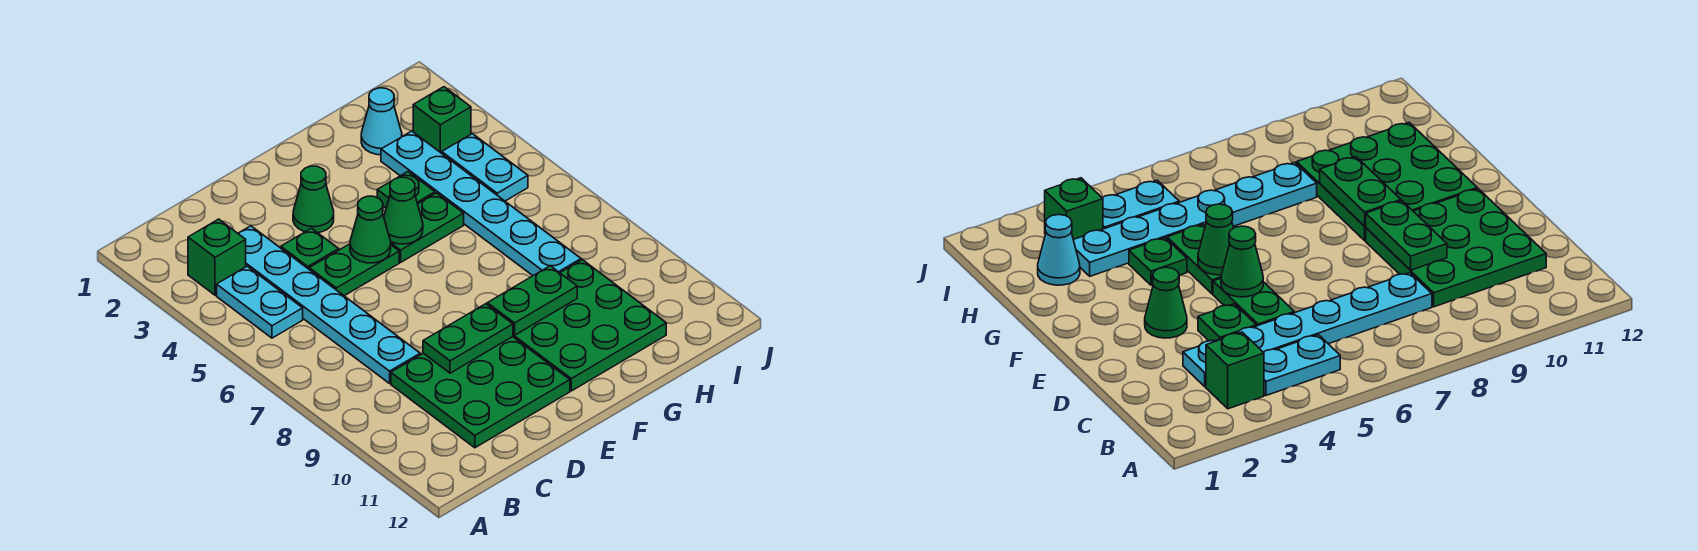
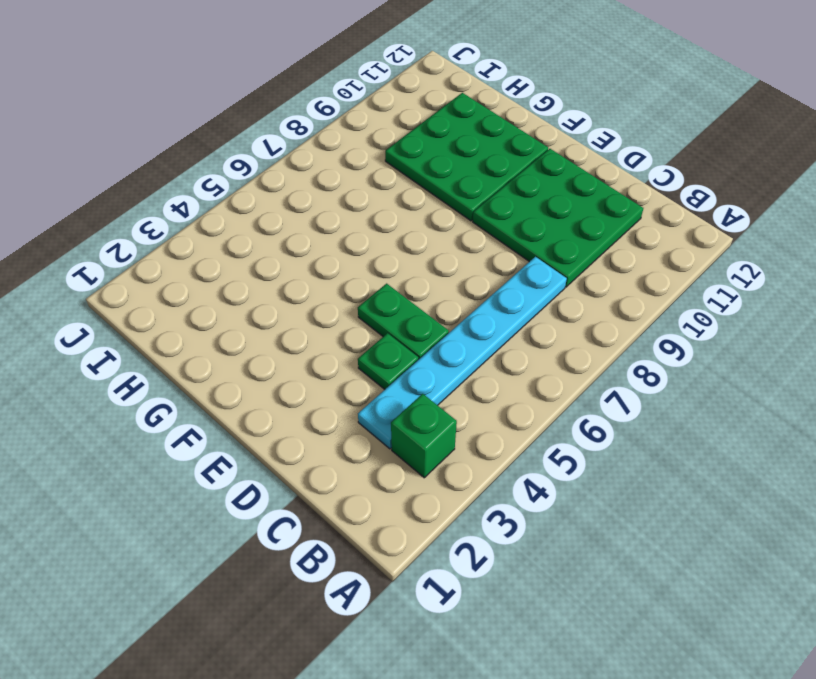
none -> cyan plate B4:B5 level 1
none -> green cone E3 level 1
none -> green plate F5:G5 level 1

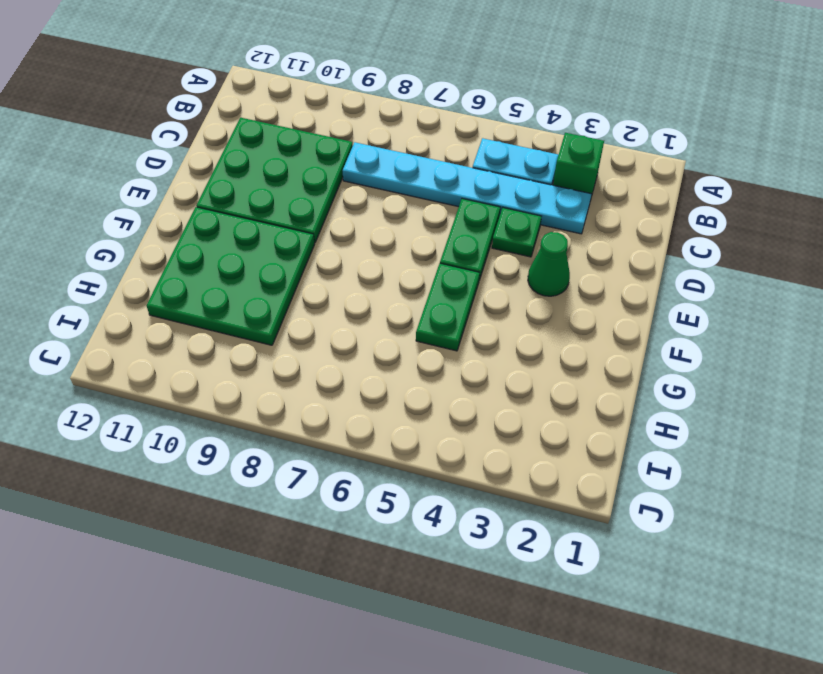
none -> green plate G4 level 1
none -> cyan cone H2 level 1
none -> cyan plate H3:H8 level 1

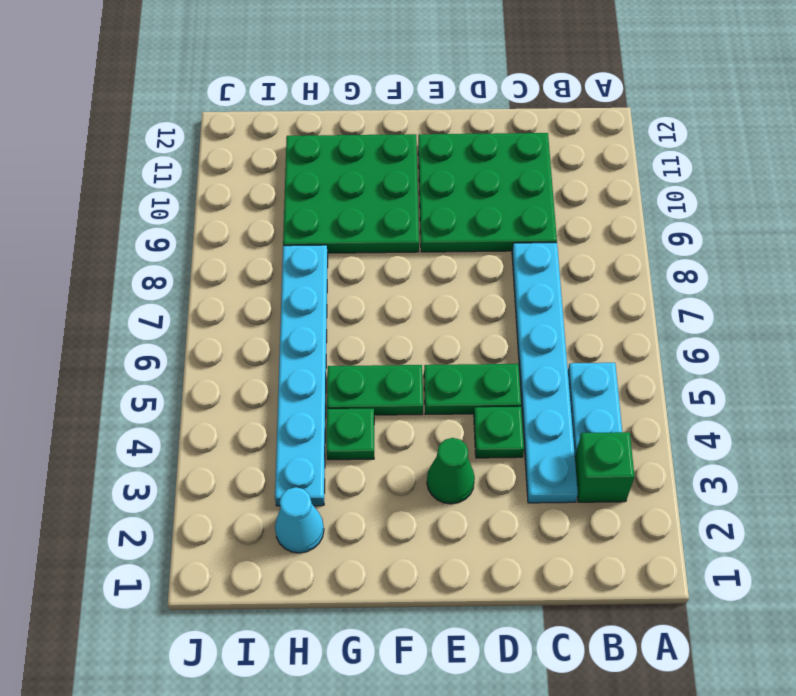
none -> green brick I3 level 1
none -> cyan plate I4:I5 level 1
none -> green plate D9:E9 level 2

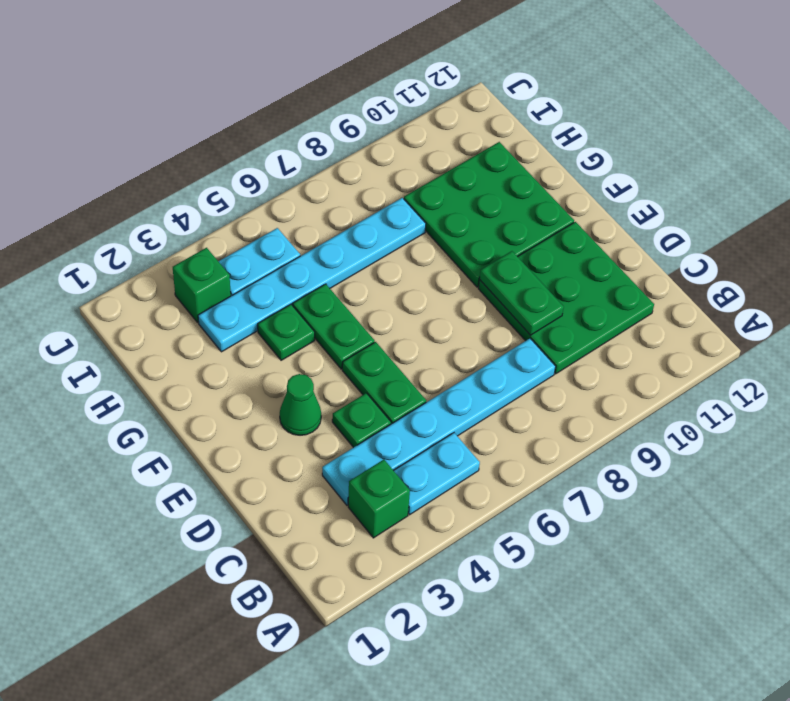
none -> cyan cone H2 level 1
none -> green cone E5 level 2
none -> green cone F5 level 2

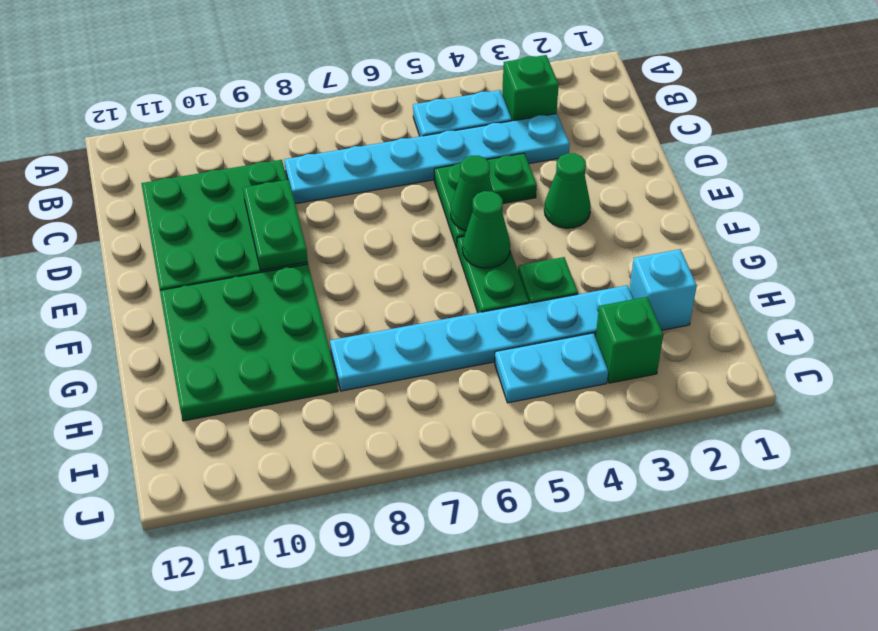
cyan brick H2 level 1 -> cyan cone H2 level 1
none -> green plate F9:G9 level 2

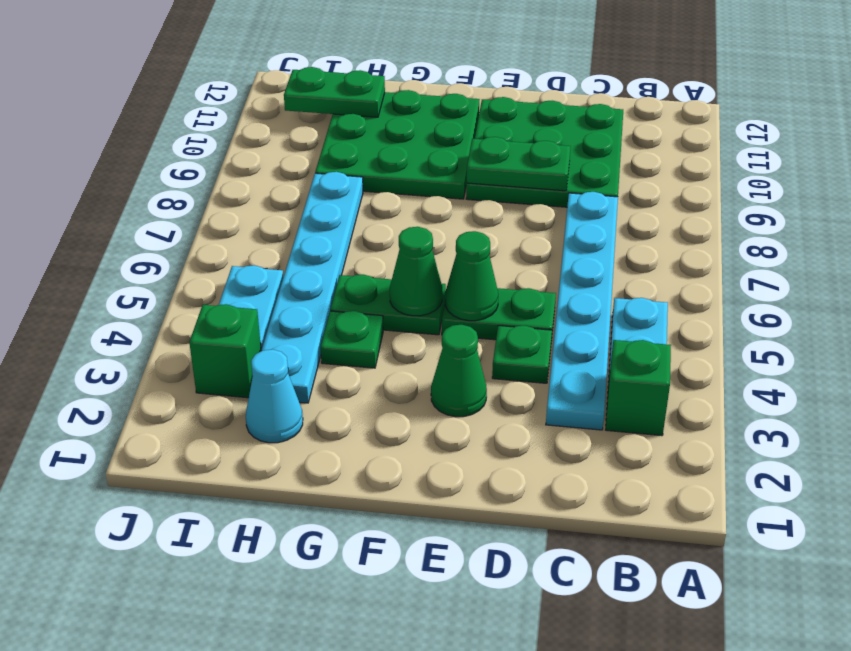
green plate H11:I11 level 2 -> green plate F9:G9 level 2

